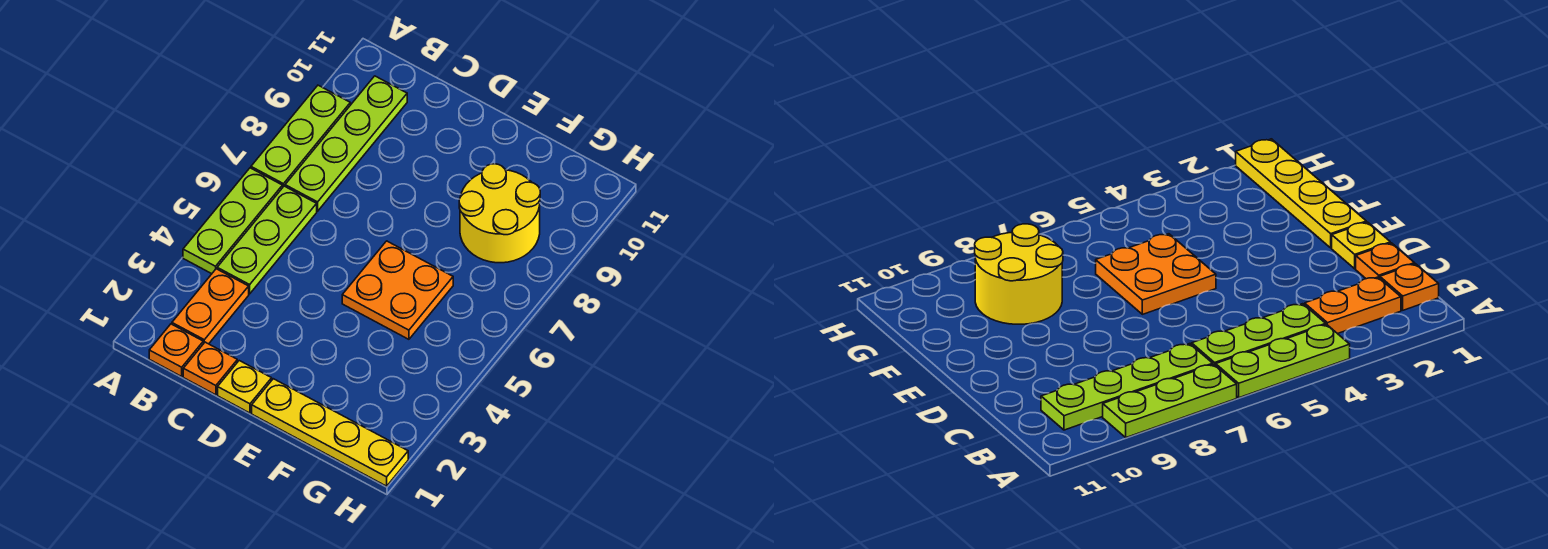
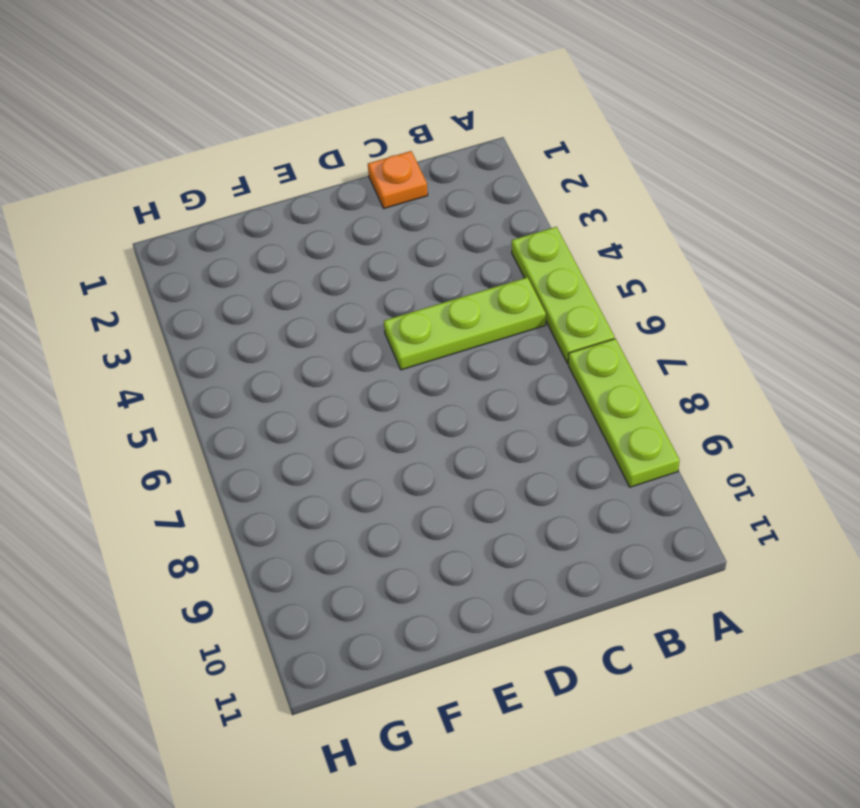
lime plate B5:D5 level 1 -> lime plate B4:B6 level 1
none -> orange plate B1 level 1
none -> orange plate B2:B3 level 1

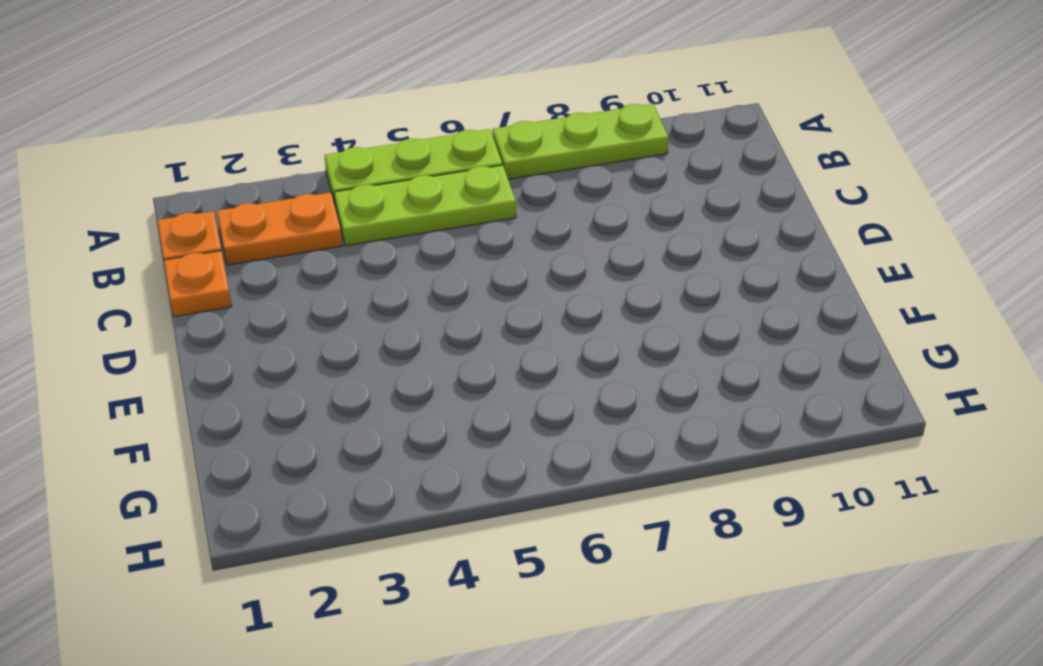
none -> lime plate B7:B10 level 1
none -> yellow plate D1 level 1

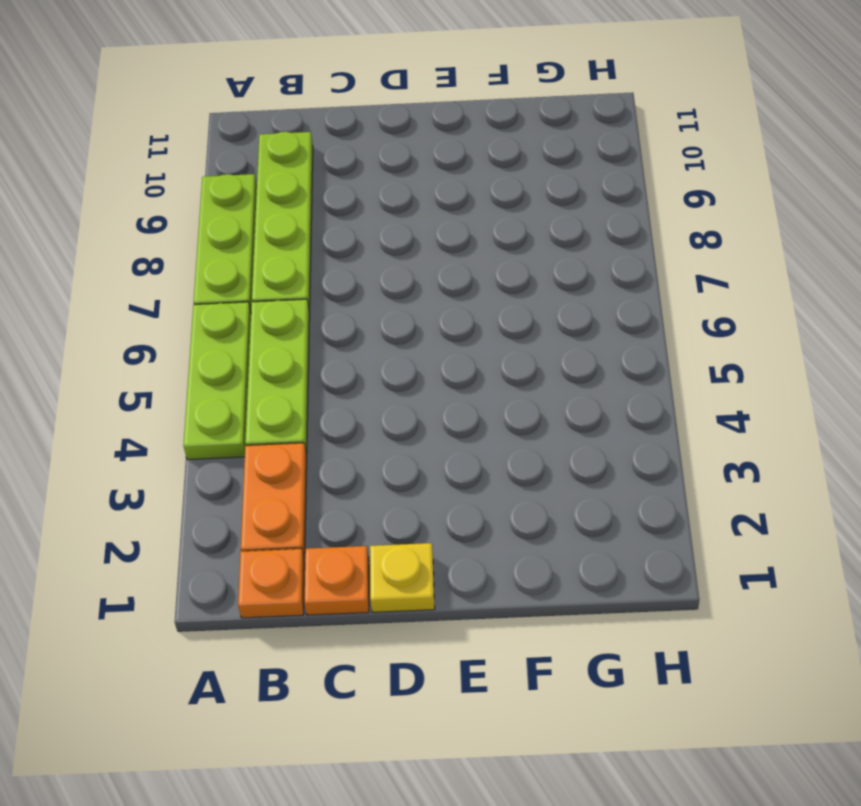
none -> yellow plate E1:H1 level 1
none -> orange plate E5:F6 level 1

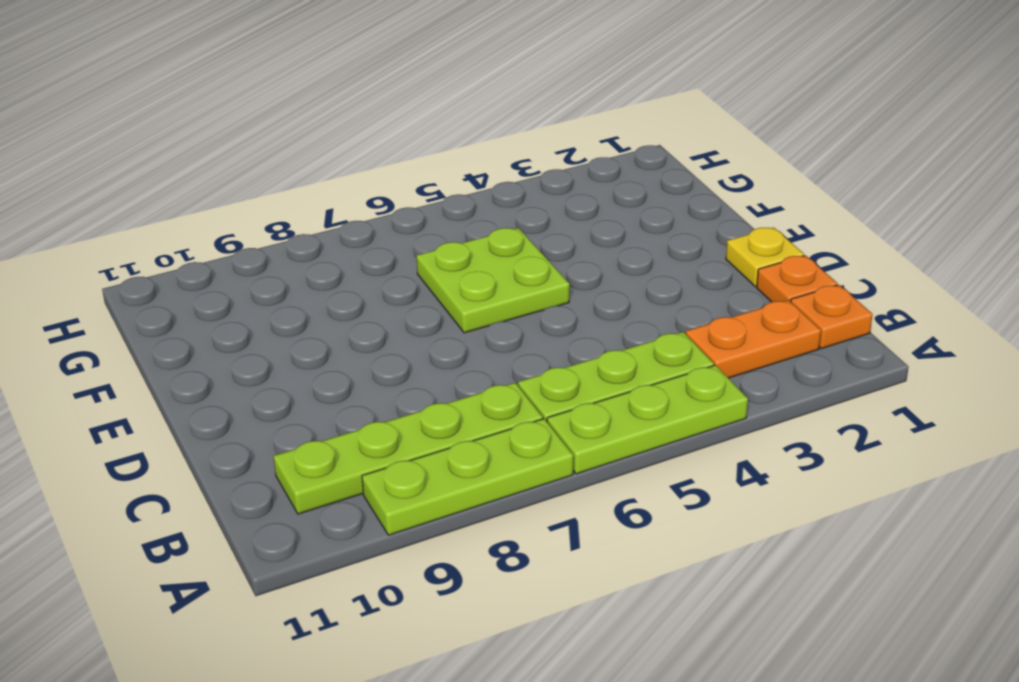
lime plate E5:F6 level 1 -> orange plate E5:F6 level 1
none -> yellow plate E1:H1 level 1
none -> yellow round brick F8:G9 level 1

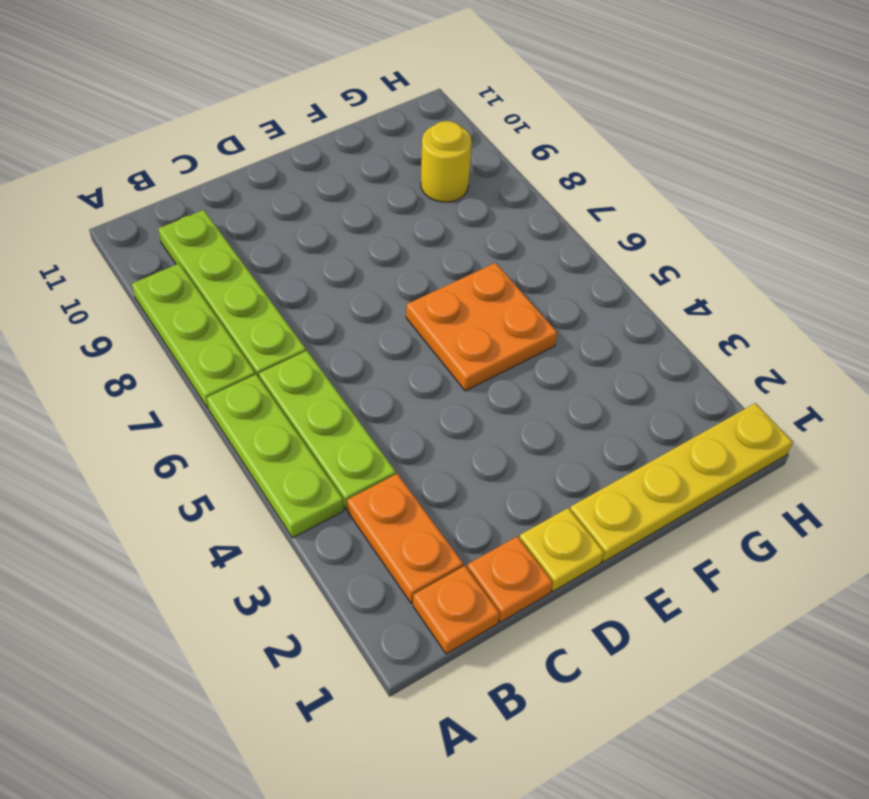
yellow round brick G9 level 1 -> yellow round brick F8:G9 level 1

